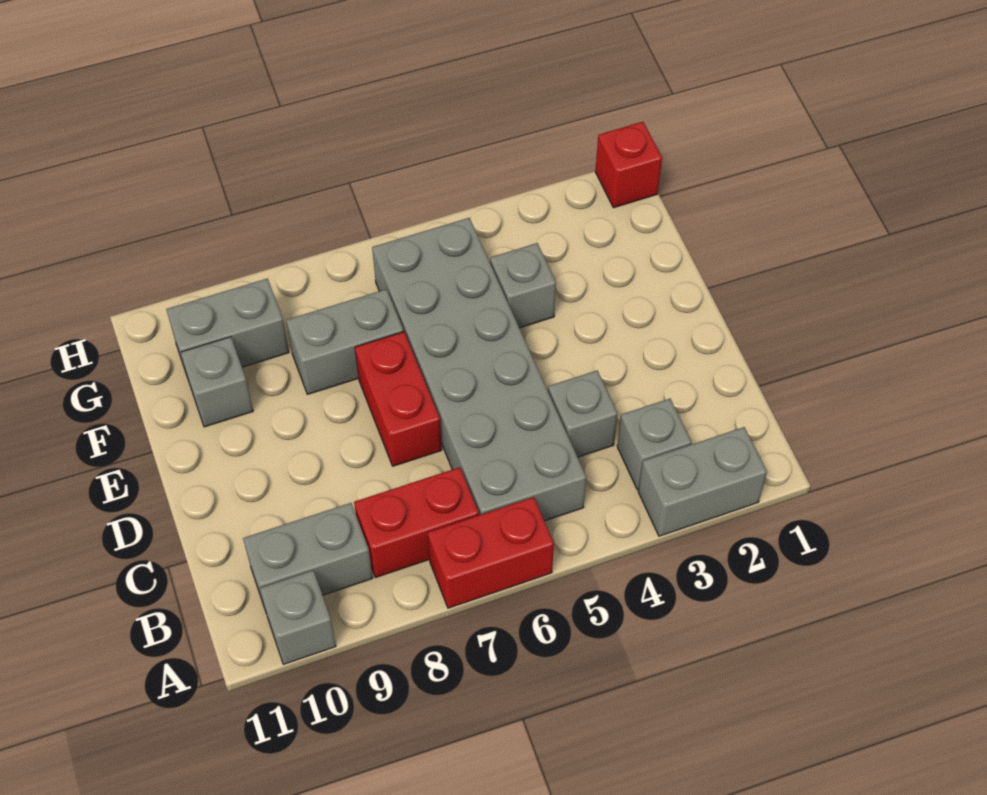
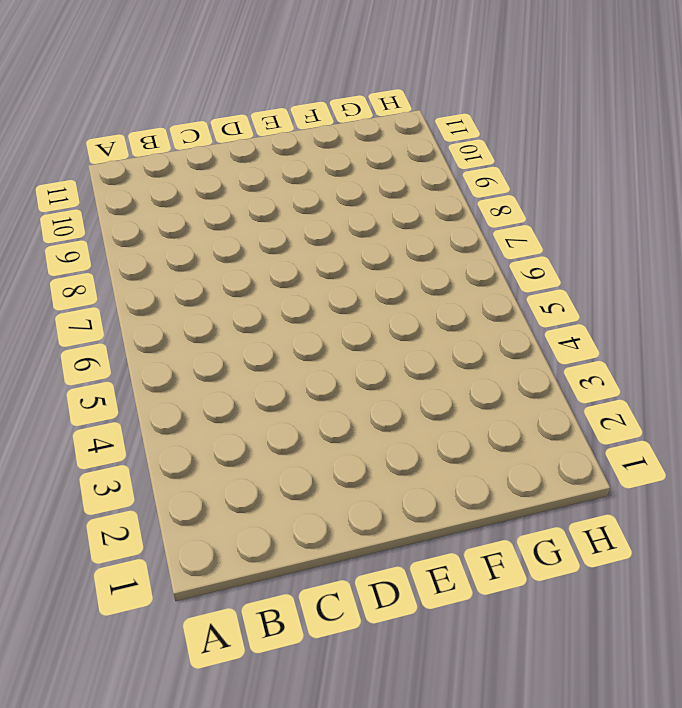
none -> grey brick A2:A3 level 1
none -> red brick A6:A7 level 1
none -> grey brick A10 level 1

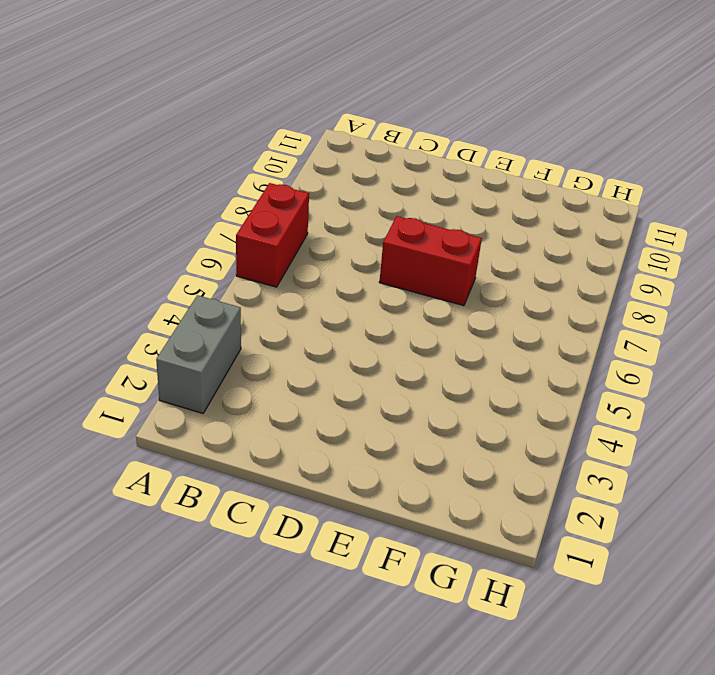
none -> grey brick A10 level 1
none -> grey brick B3 level 1
none -> grey brick B5:G6 level 1

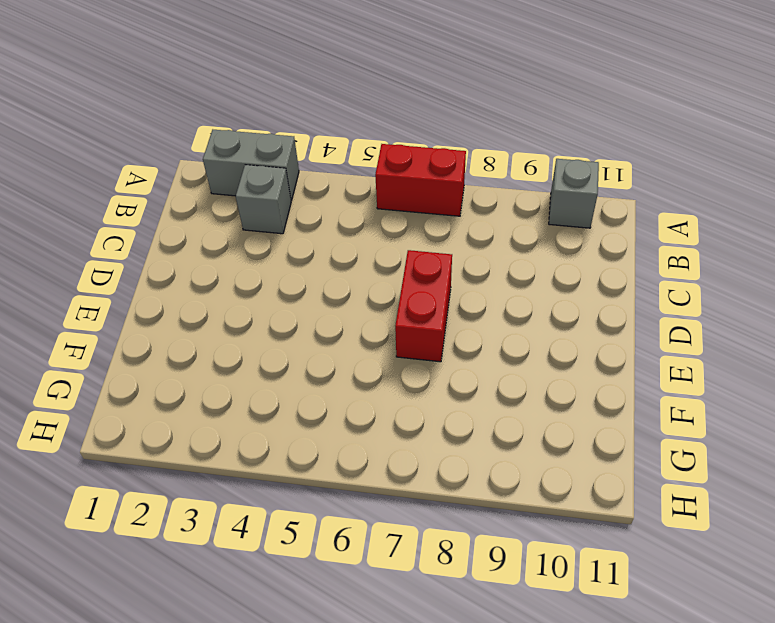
none -> grey brick B5:G6 level 1
none -> red brick B7:B8 level 1
none -> grey brick B9:B10 level 1

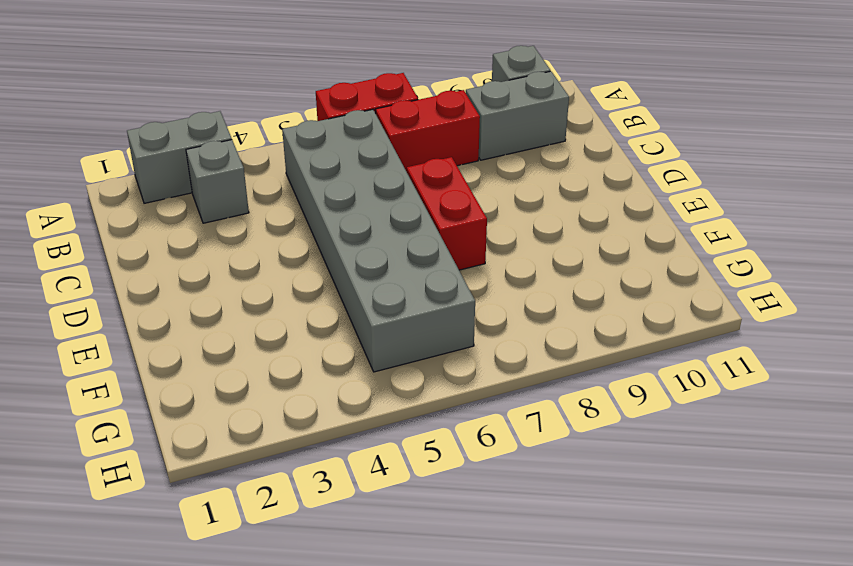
none -> grey brick C4 level 1
none -> grey brick F4 level 1
none -> grey brick F7:F8 level 1

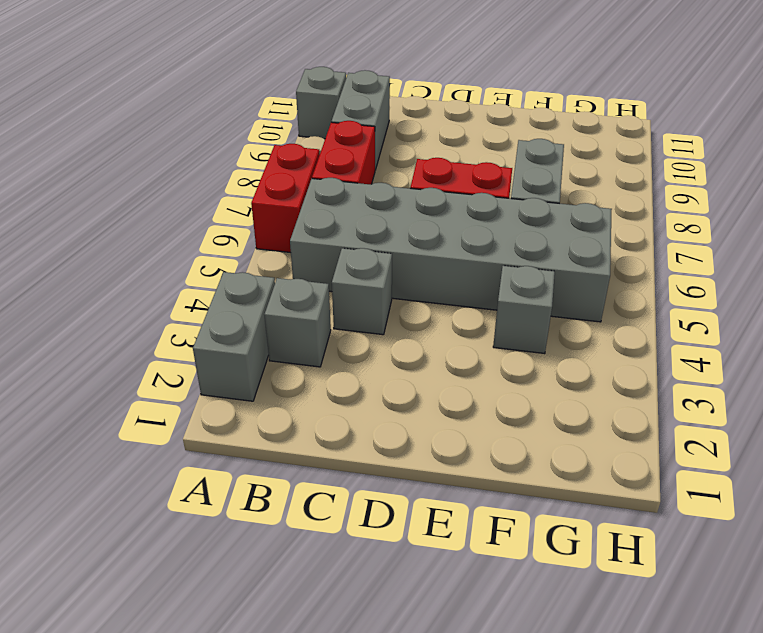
none -> grey brick F10 level 1
none -> grey brick G9:G10 level 1
none -> red brick H1 level 1

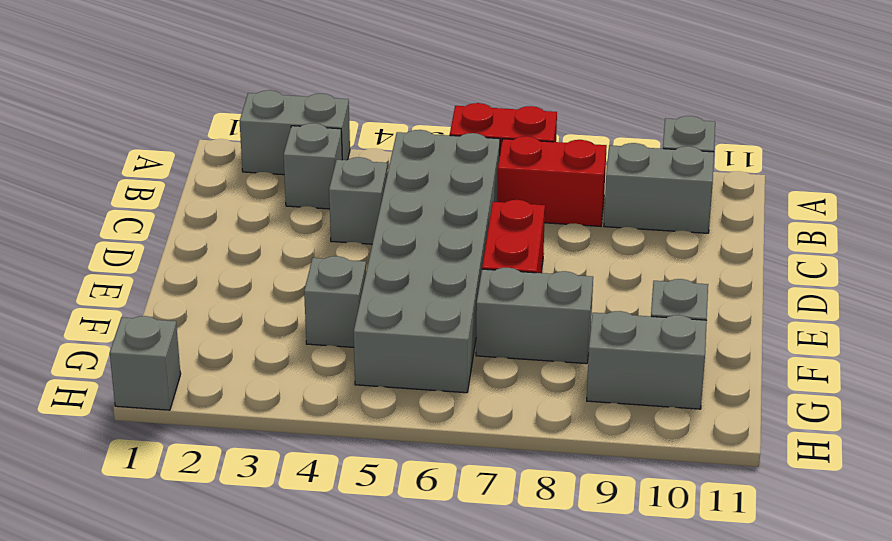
grey brick H1 level 1 -> red brick H1 level 1

